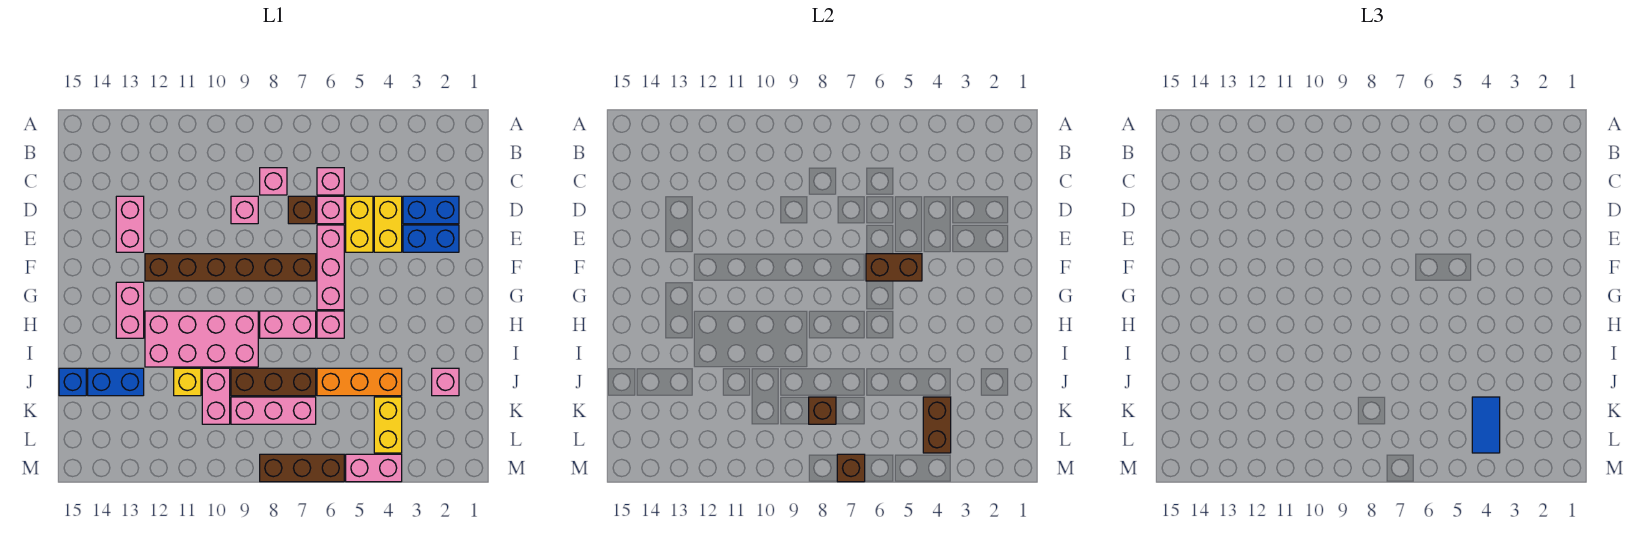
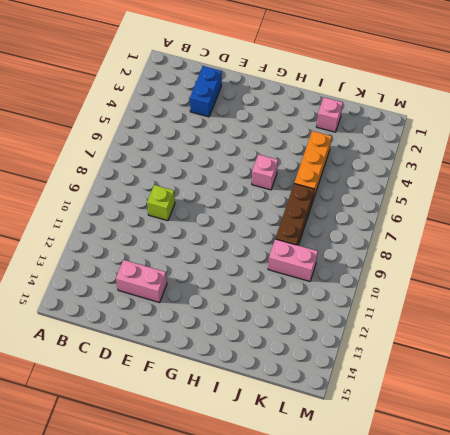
lime brick D9 level 1 -> pink brick D9 level 1
none -> pink brick C6 level 1
none -> pink brick C8 level 1
none -> yellow brick D4:E4 level 1
none -> yellow brick D5:E5 level 1

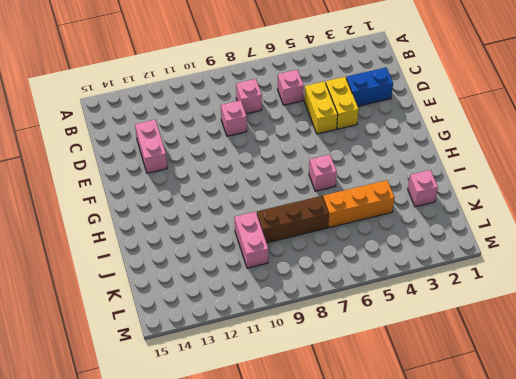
none -> pink brick D6 level 1
none -> brown brick D7 level 1
none -> blue brick E2:E3 level 1
none -> pink brick E6:G6 level 1

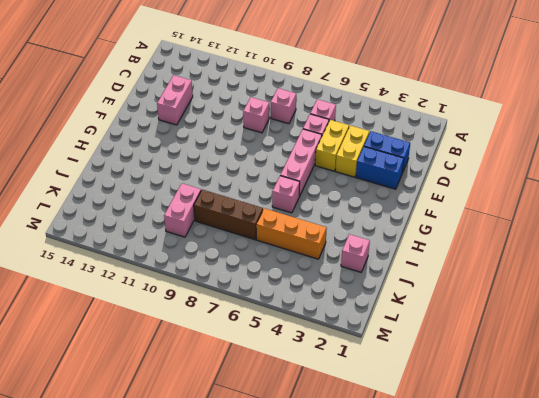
none -> brown brick D7 level 1
none -> brown brick F7:F12 level 1
none -> pink brick G13:H13 level 1
none -> pink brick H7:H8 level 1

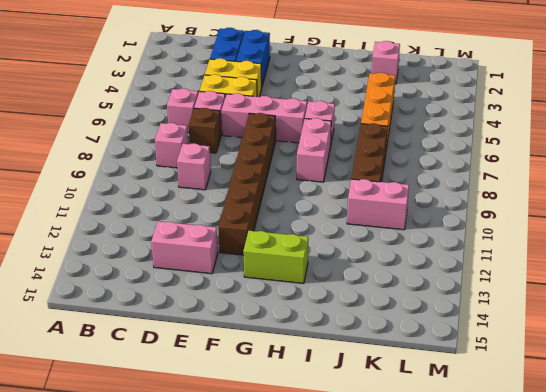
lime brick G13:H13 level 1 -> pink brick G13:H13 level 1
none -> pink brick H9:I12 level 1
none -> yellow brick J11 level 1
none -> blue brick J13:J14 level 1
none -> blue brick J15 level 1

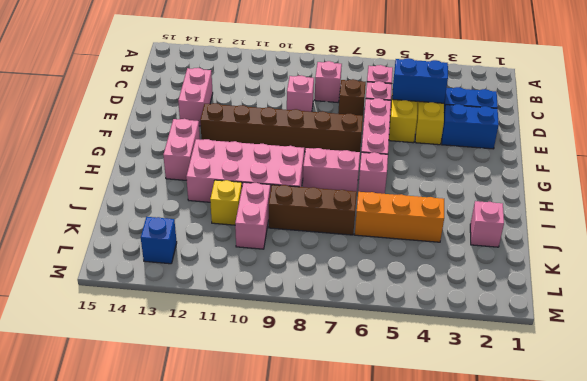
blue brick D4:D5 level 2 -> blue brick J13:J14 level 1
blue brick L13 level 1 -> blue brick J15 level 1
none -> yellow brick K4:L4 level 1
none -> pink brick K7:K9 level 1
none -> pink brick M4:M5 level 1
none -> brown brick M6:M8 level 1

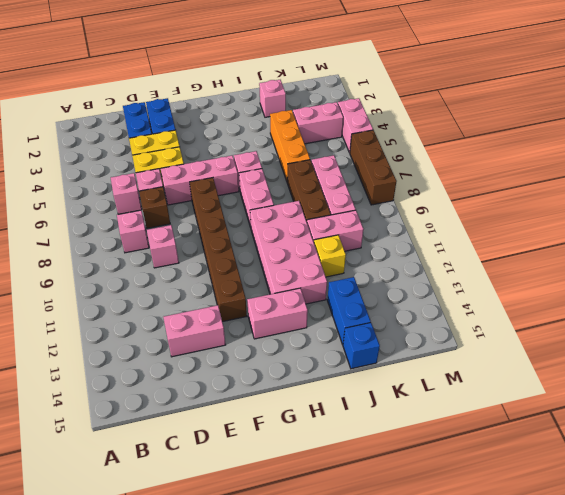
pink brick K4:L4 level 1 -> yellow brick K4:L4 level 1
none -> brown brick F5:F6 level 2
none -> brown brick K4:L4 level 2
none -> brown brick K8 level 2
none -> brown brick M7 level 2

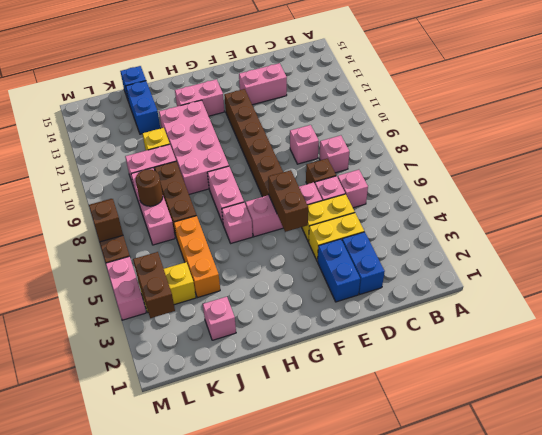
brown round brick K8 level 2 -> brown brick K8 level 2
brown brick L3:L4 level 2 -> brown brick K4:L4 level 2
none -> blue tile K4:L4 level 3

